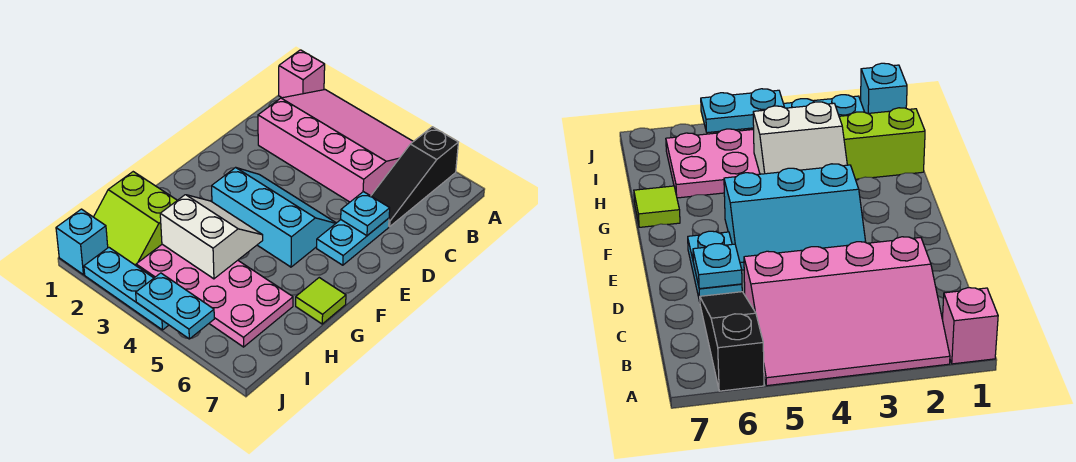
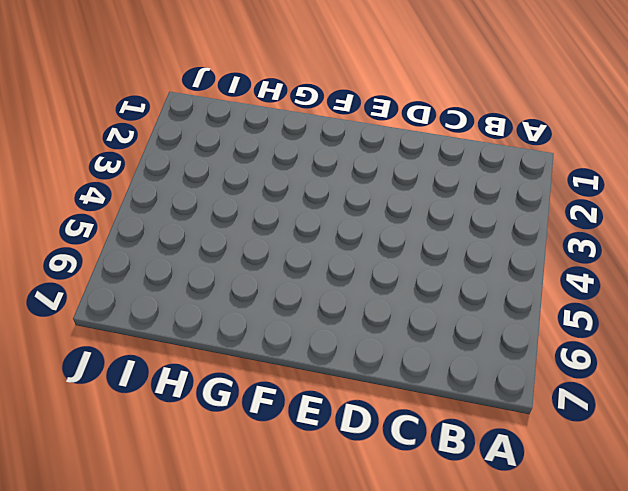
none -> pink brick A1 level 1
none -> pink slope A2:C5 level 1 top C
none -> black slope A6:C6 level 1 top A

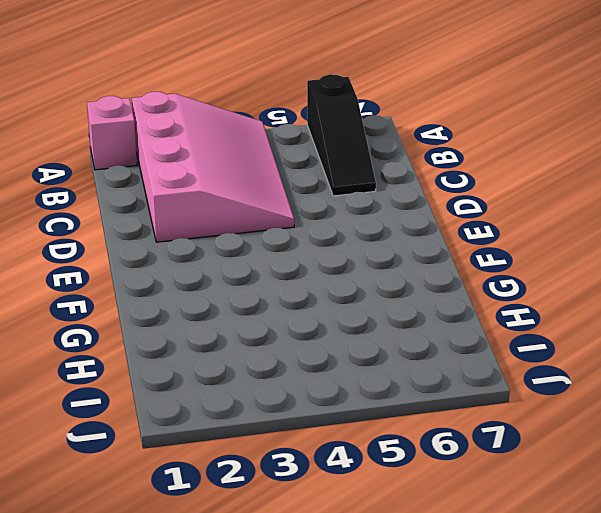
pink slope A2:D4 level 1 top 2 -> pink slope A2:C5 level 1 top C
none -> cyan plate D6:E6 level 1
none -> cyan slope E3:F5 level 1 top F
none -> lime tile G7 level 1

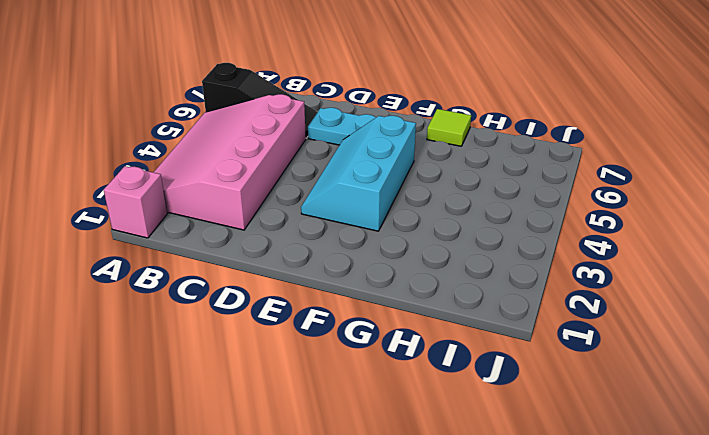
none -> lime slope H1:I2 level 1 top H
none -> pink plate H3:I6 level 1
none -> cyan brick J1 level 1

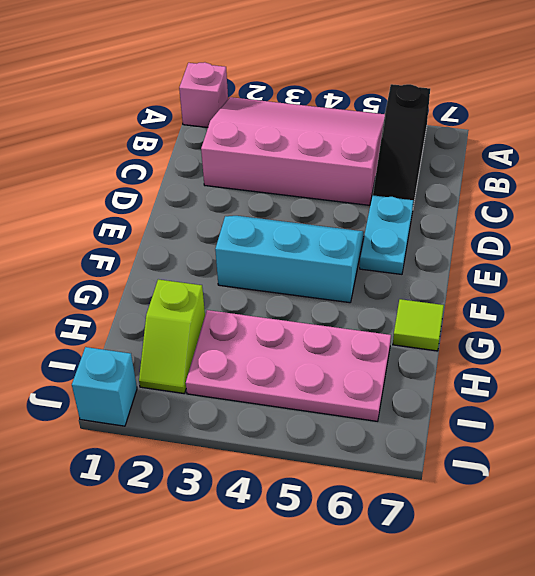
lime slope H2:I2 level 1 top H -> lime slope H1:I2 level 1 top H
none -> cyan plate J2:J4 level 1
none -> cyan plate D6 level 2
none -> white slope G3:H4 level 2 top H

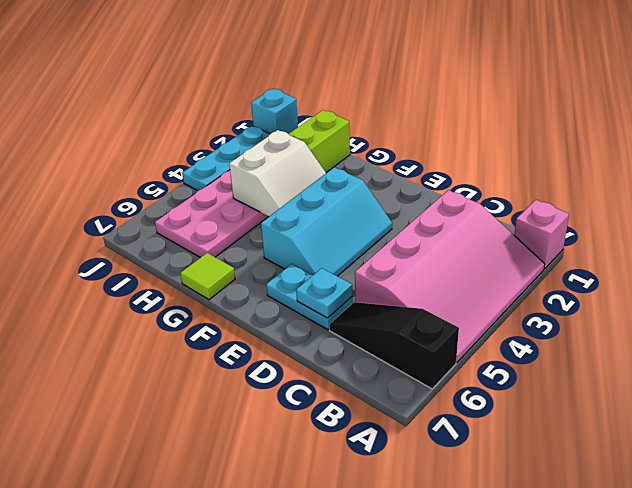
none -> cyan plate J4:J5 level 2

